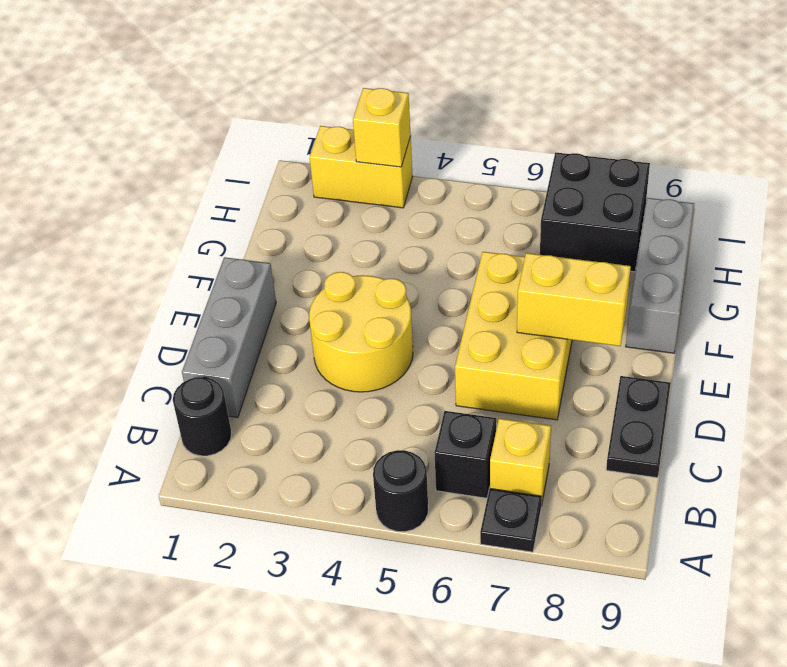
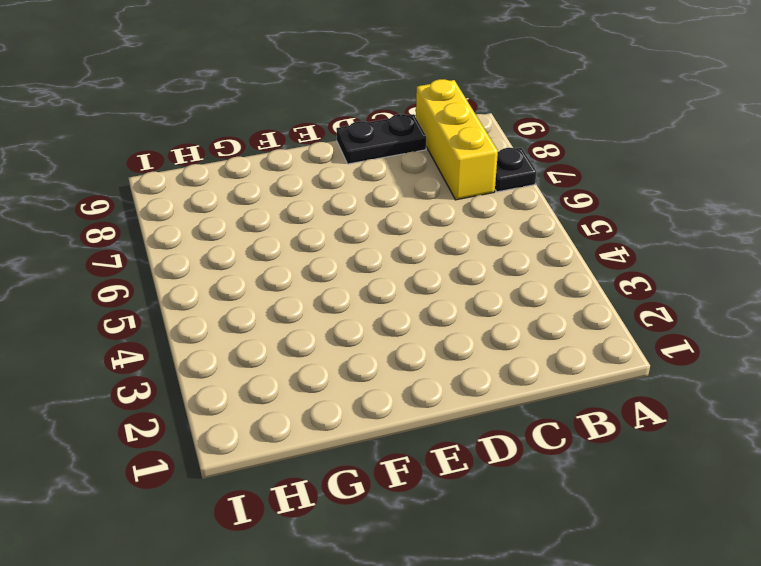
yellow brick B7:B9 level 1 -> yellow brick B7 level 1
none -> black round brick A5 level 1
none -> black round brick B1 level 1
none -> black brick B6 level 1

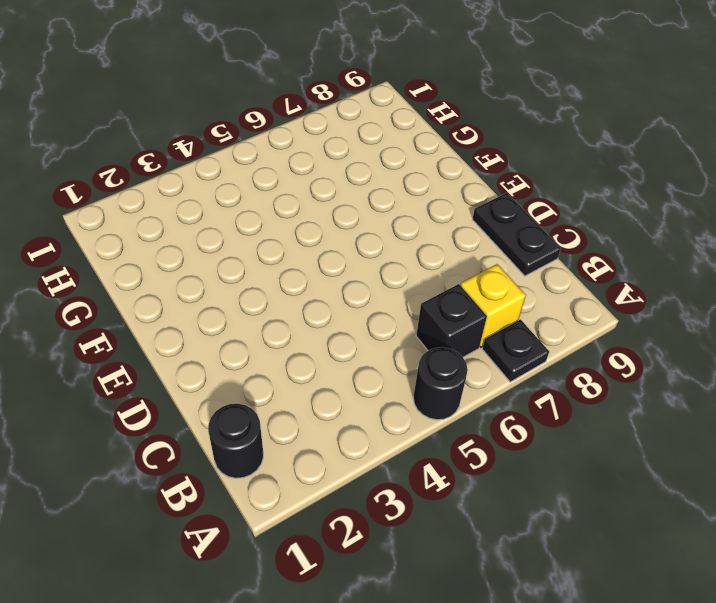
none -> grey brick C1:E1 level 1
none -> yellow round brick D3:E4 level 1
none -> yellow brick D6:F7 level 1

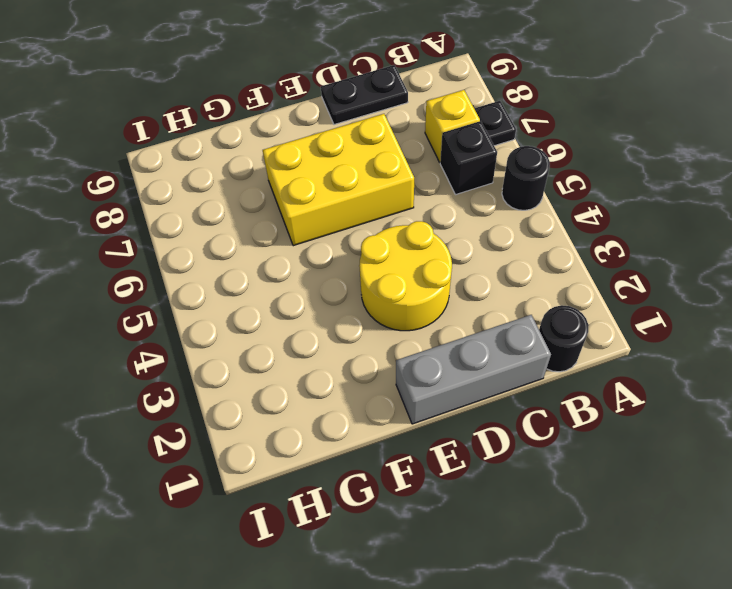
none -> grey brick F9:H9 level 1
none -> black brick H7:I8 level 1
none -> yellow brick I2:I3 level 1

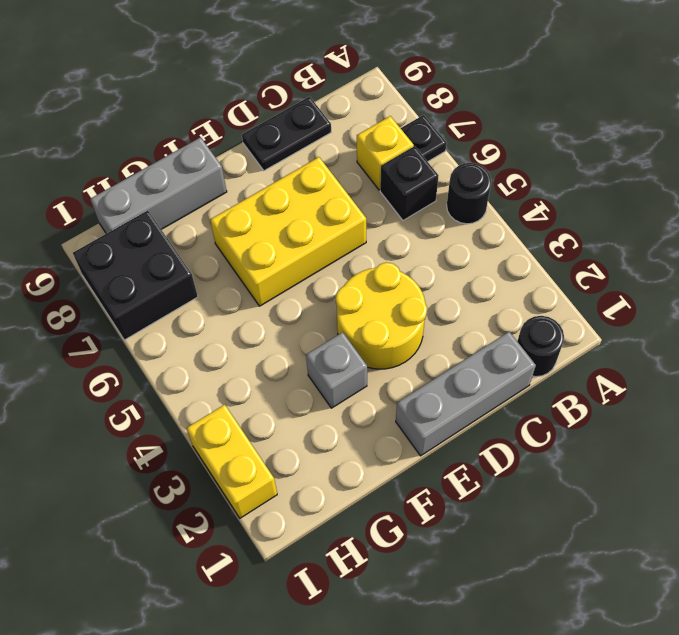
grey brick F3 level 1 -> none
none -> yellow brick E7:E8 level 2
none -> yellow brick I3 level 2

